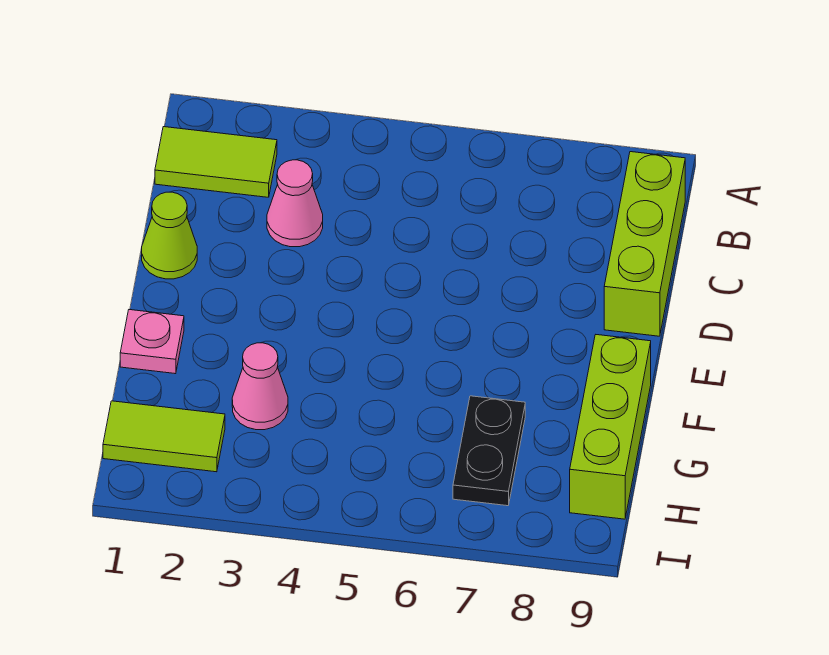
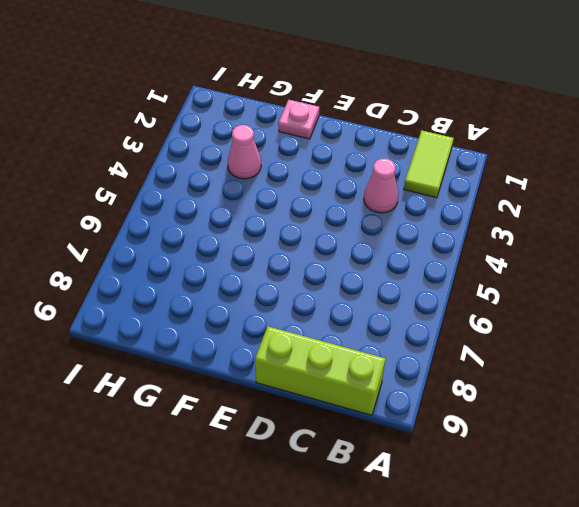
none -> lime cone D1 level 1
none -> lime brick F9:H9 level 1

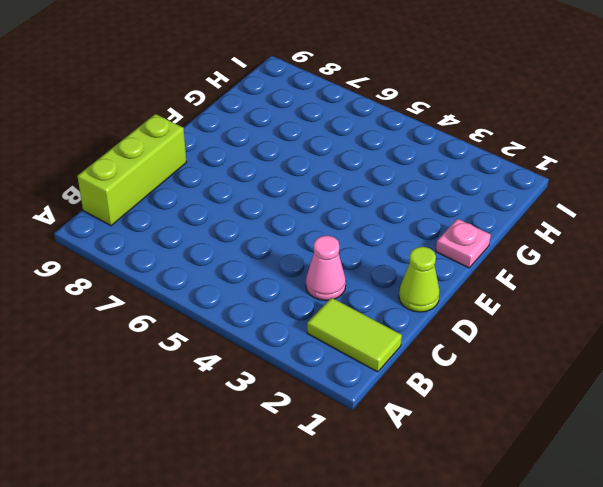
none -> lime brick F9:H9 level 1
none -> pink cone G3 level 1

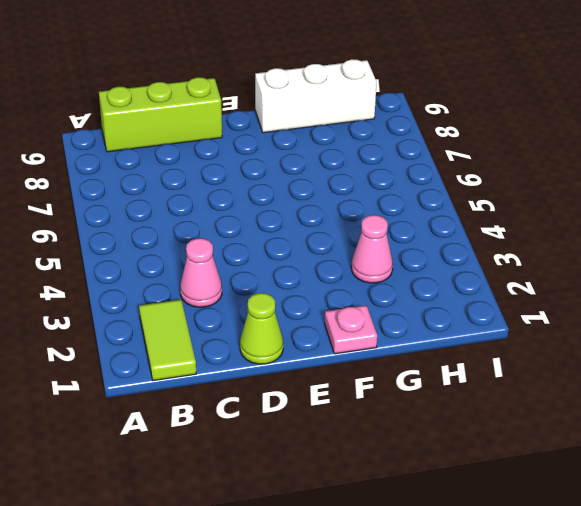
white brick F9:H9 level 1 -> lime brick F9:H9 level 1
none -> black plate G7:H7 level 1
none -> lime tile H1:H2 level 1

